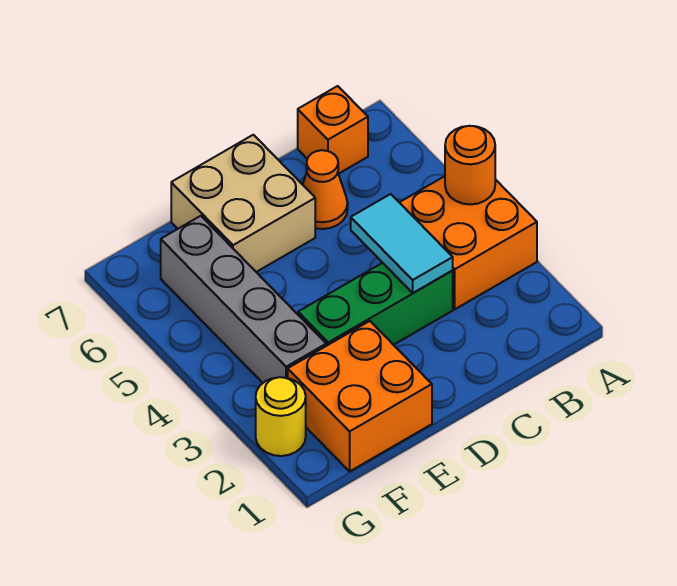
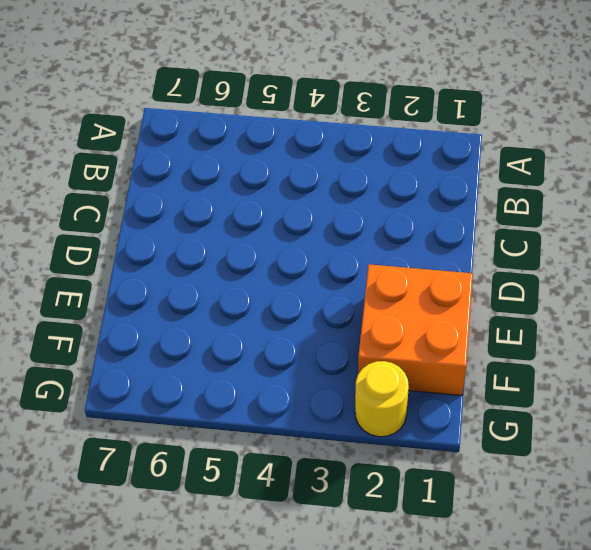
none -> orange brick A3:B4 level 1
none -> orange brick B7 level 1

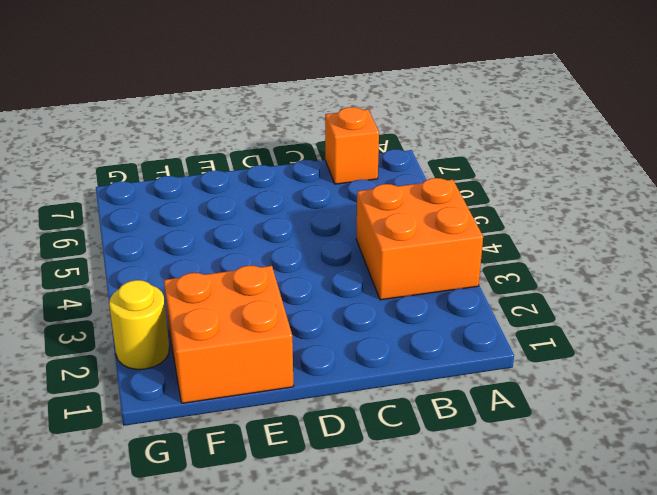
none -> green brick C3:E3 level 1
none -> orange cone C6 level 1

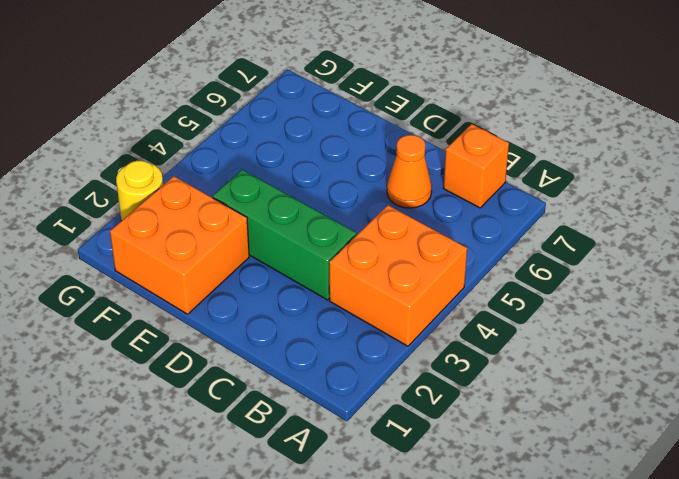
none -> tan brick D6:E7 level 1
none -> grey brick F3:F6 level 1

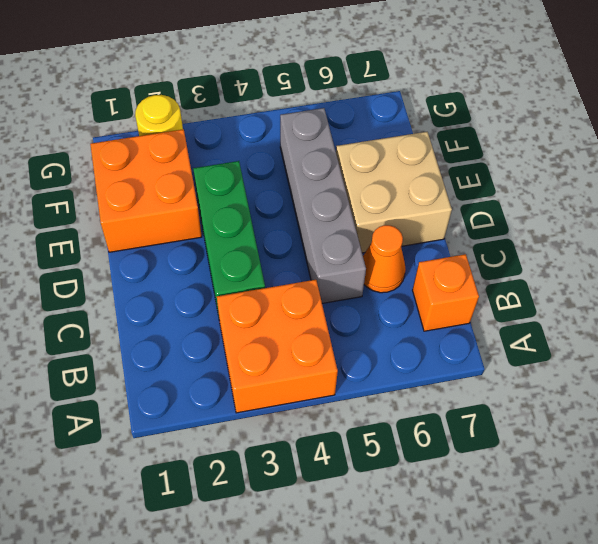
grey brick C5:F5 level 1 -> grey brick F3:F6 level 1
none -> orange round brick A4 level 2
none -> cyan tile C3:C4 level 2

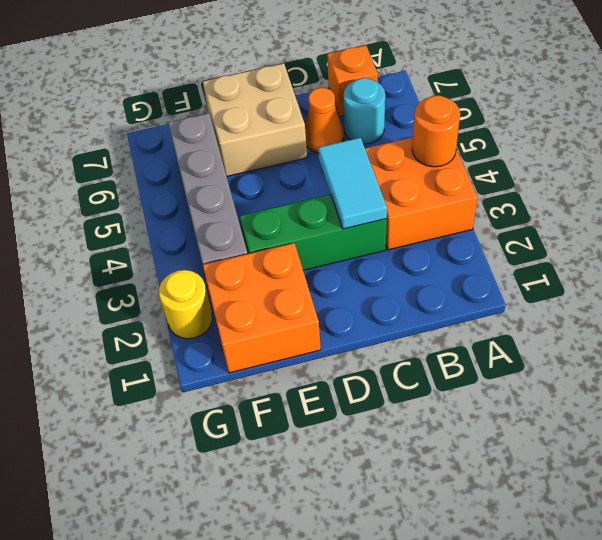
cyan round brick B6 level 1 -> none

